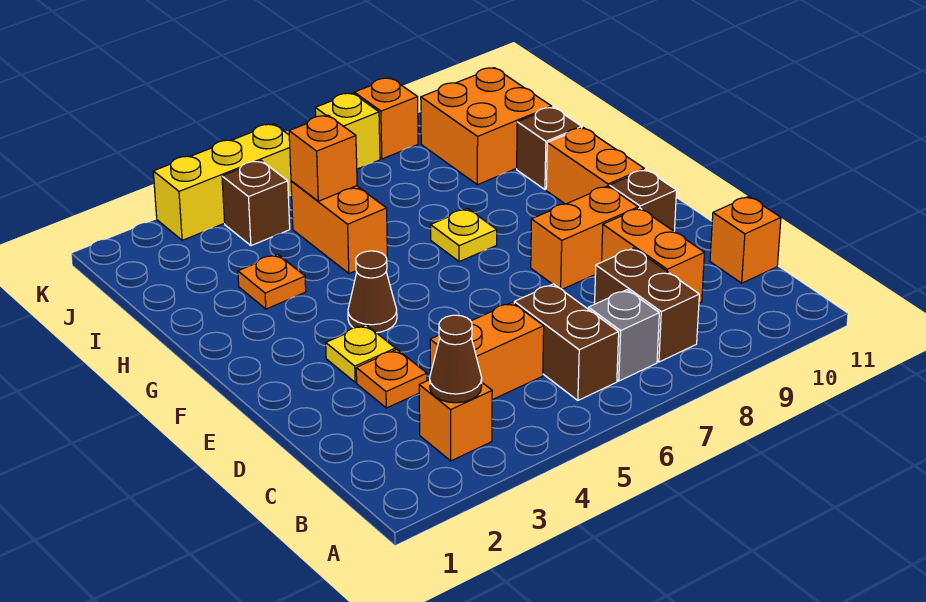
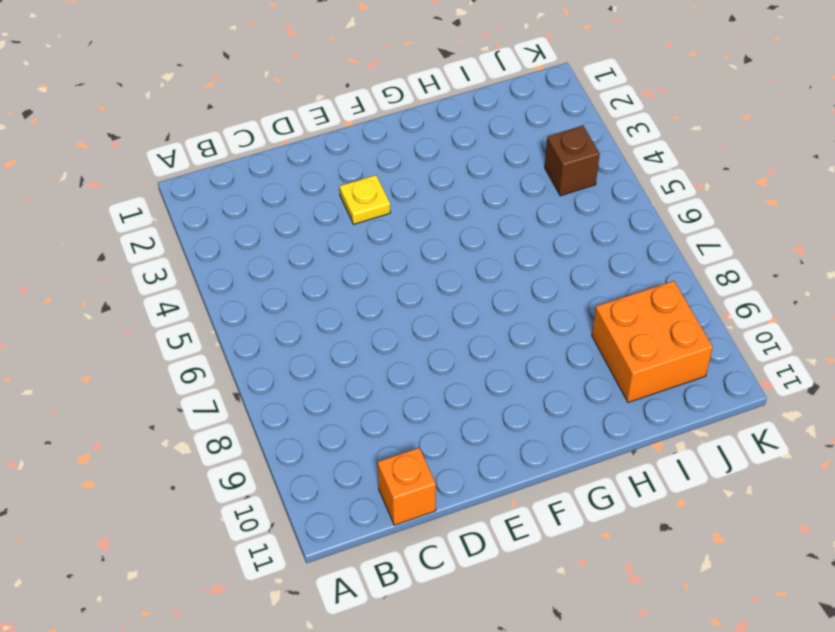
none -> orange brick B3 level 1
none -> brown brick B6:C6 level 1
none -> grey brick B7 level 1

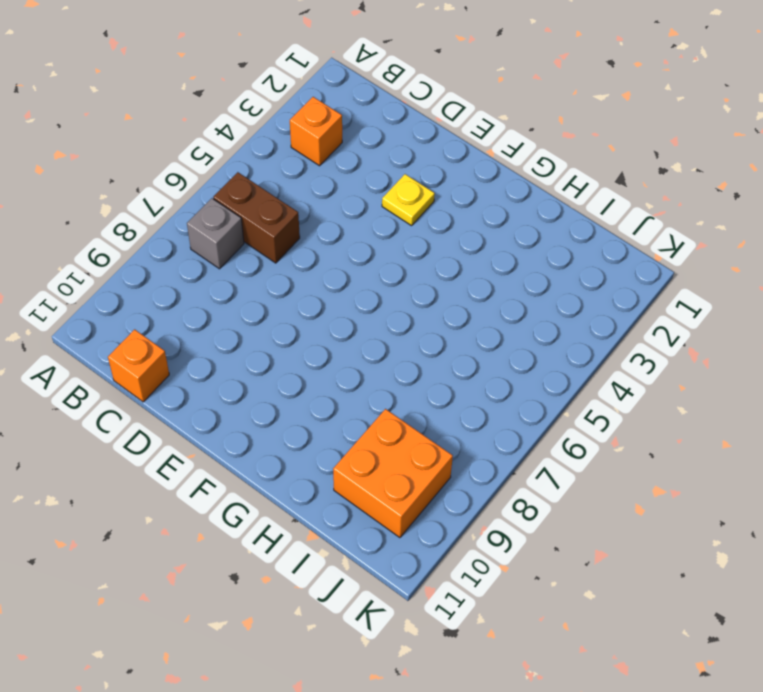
none -> brown brick B8:C8 level 1
none -> orange brick C4:C5 level 1
none -> orange brick C9:D9 level 1

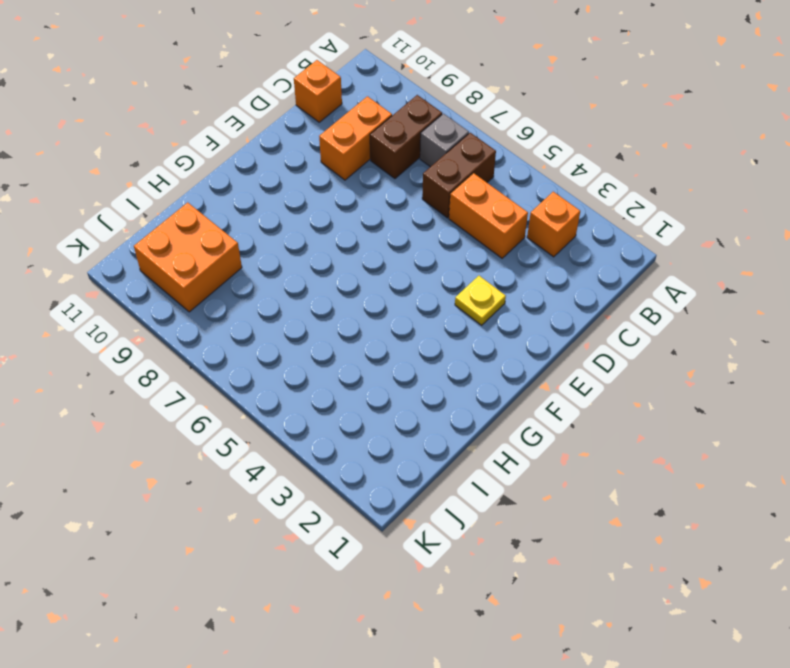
none -> orange plate D3 level 1
none -> orange brick E8:E9 level 1
none -> brown brick E10 level 1

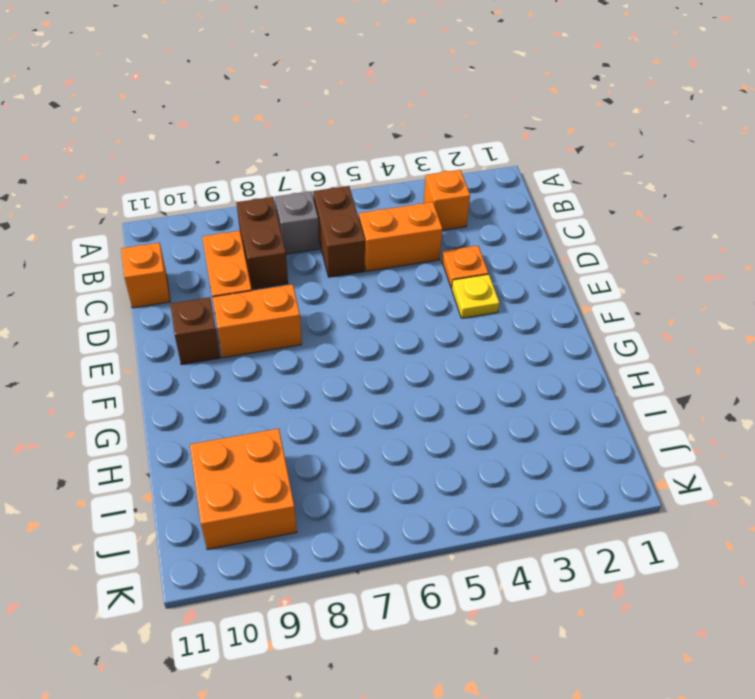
none -> brown cone F4 level 1
none -> orange brick F10:G10 level 1
none -> yellow plate G7 level 1

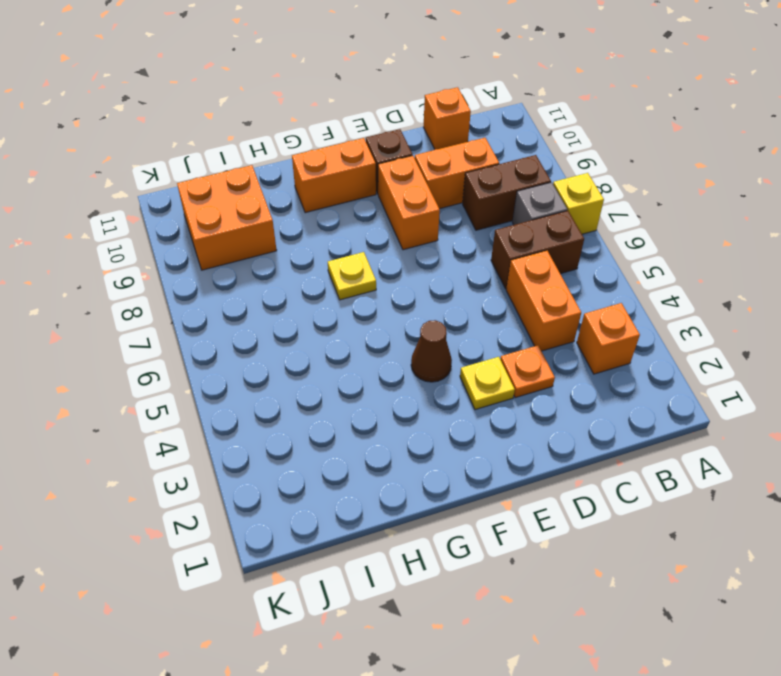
yellow brick A7 level 1 -> yellow brick K7 level 1
none -> orange plate H3 level 1
none -> orange brick H5:I5 level 1
none -> brown brick H10 level 1

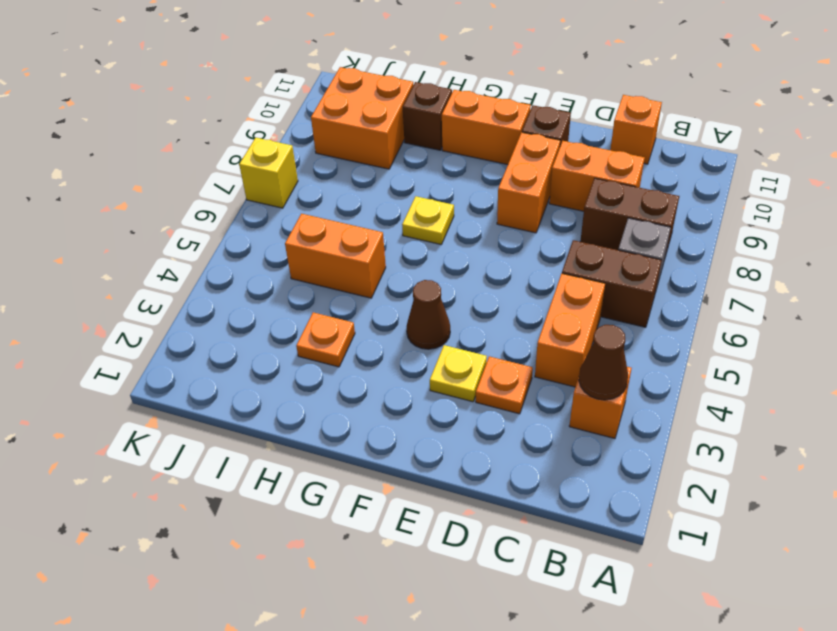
none -> brown brick J4 level 1
none -> yellow brick K3:K5 level 1
none -> orange brick K8 level 1

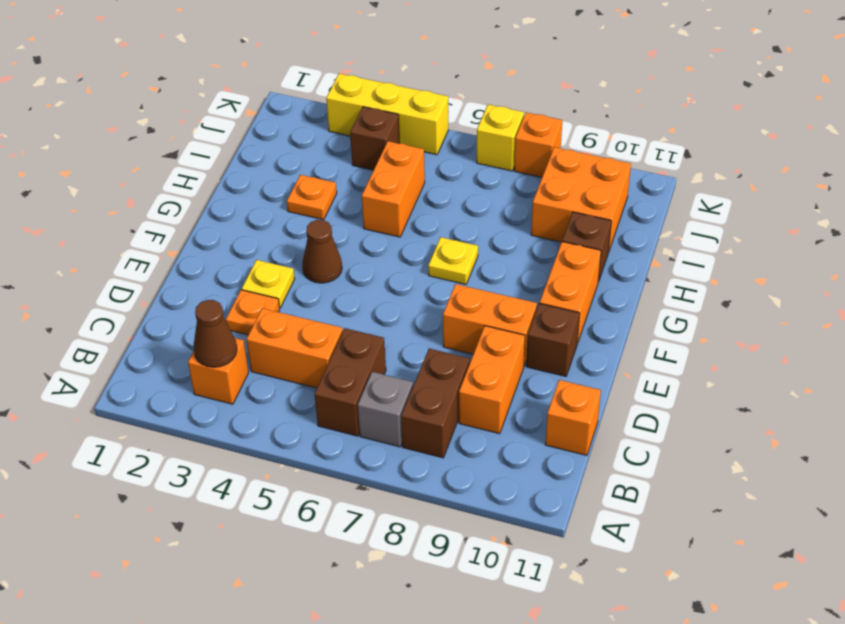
none -> orange brick I5 level 2

